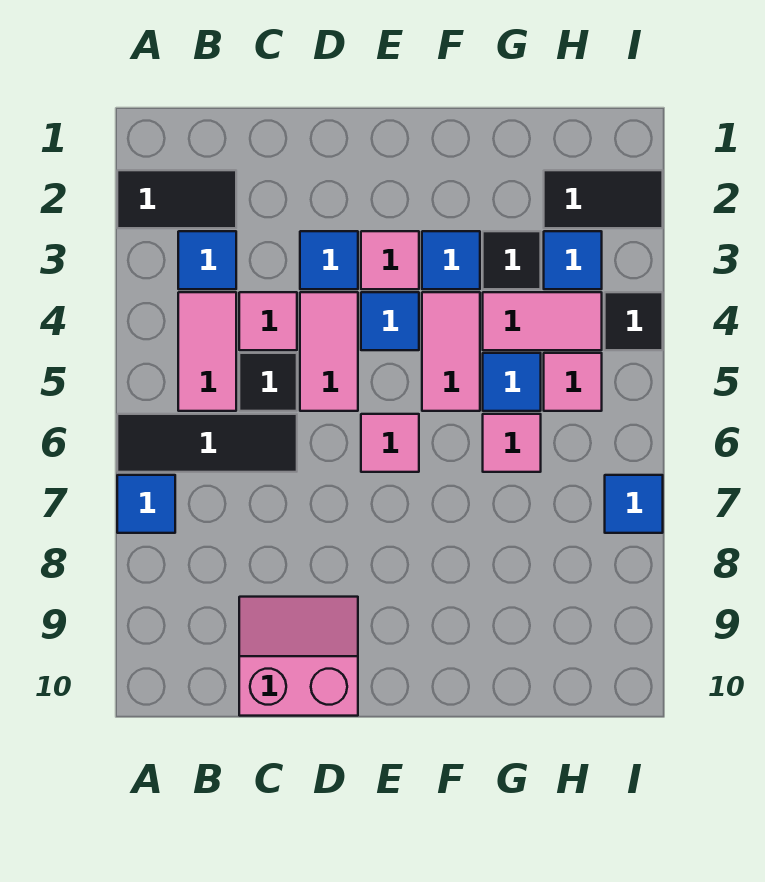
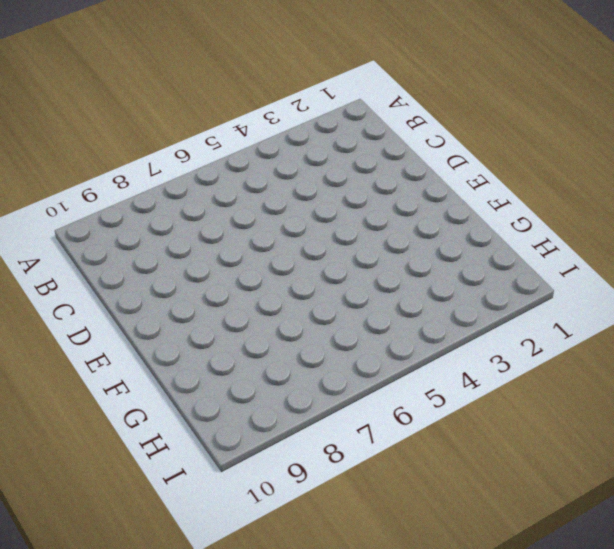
none -> black tile A2:B2 level 1
none -> black tile A6:C6 level 1
none -> blue tile A7 level 1

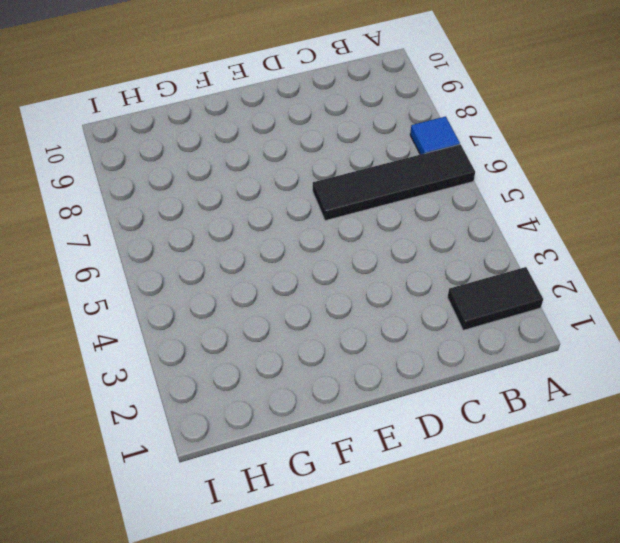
black tile A6:D6 level 1 -> black tile A6:C6 level 1
none -> blue tile B3 level 1
none -> pink tile B4:B5 level 1
none -> pink tile C4 level 1

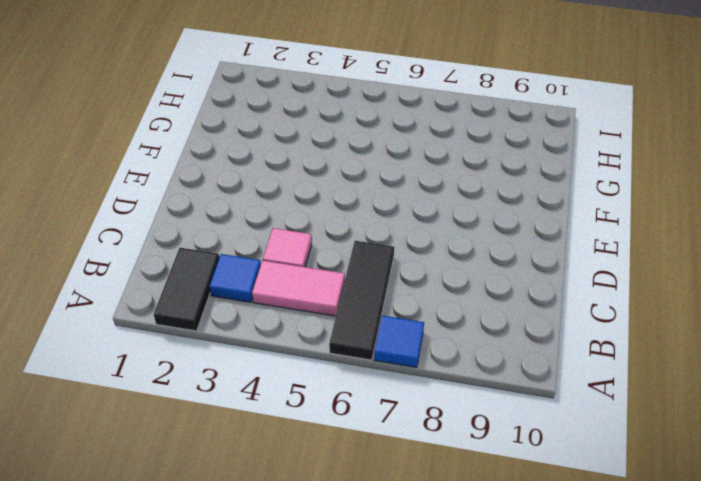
none -> black tile C5 level 1
none -> pink slope C9:D10 level 1 top 10
none -> blue tile D3 level 1

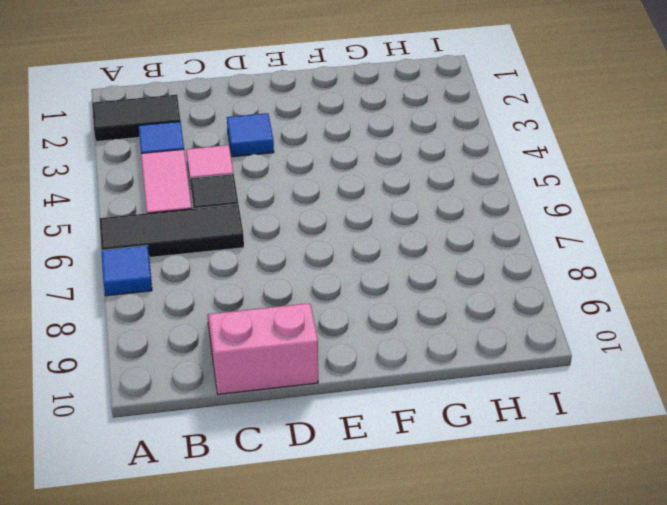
none -> pink tile D4:D5 level 1
none -> pink tile E3 level 1
none -> blue tile E4 level 1

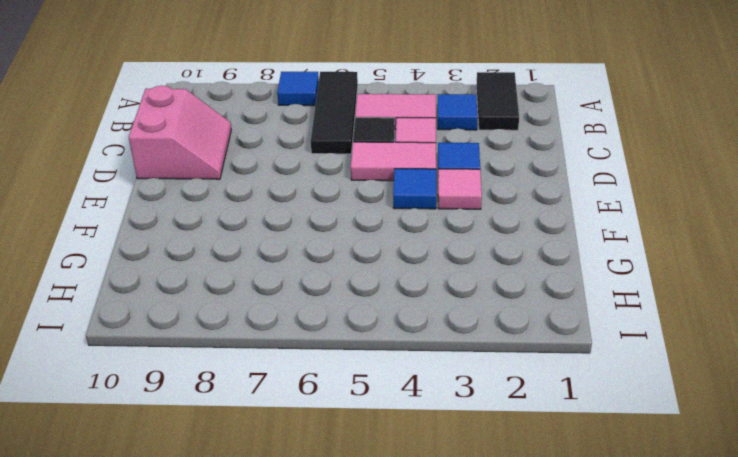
none -> pink tile E6 level 1
none -> blue tile F3 level 1
none -> pink tile F4:F5 level 1

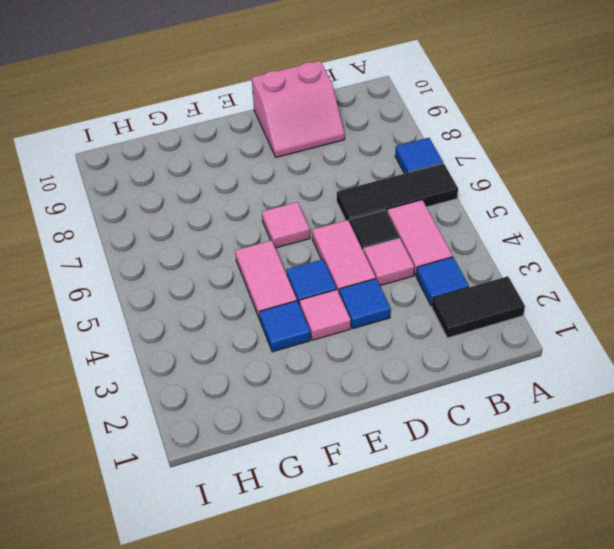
none -> black tile G3 level 1
none -> pink tile G4:H4 level 1
none -> blue tile G5 level 1

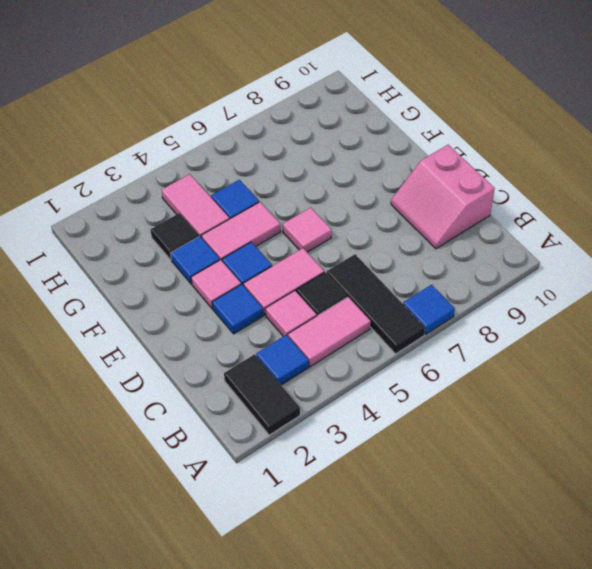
none -> pink tile G6 level 1
none -> black tile H2:I2 level 1
none -> blue tile H3 level 1

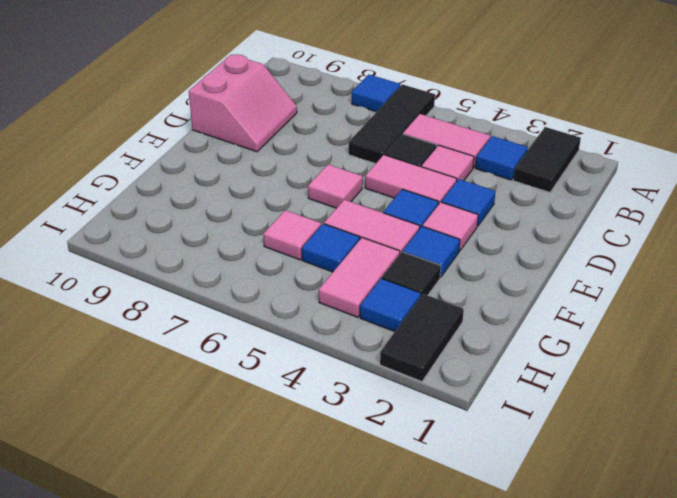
none -> pink tile H5 level 1
none -> black tile I4 level 1
none -> blue tile I7 level 1

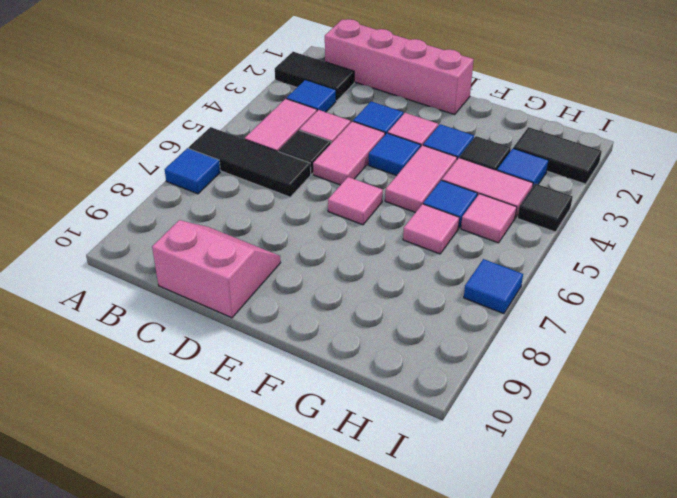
pink brick B1:E1 level 1 -> none

